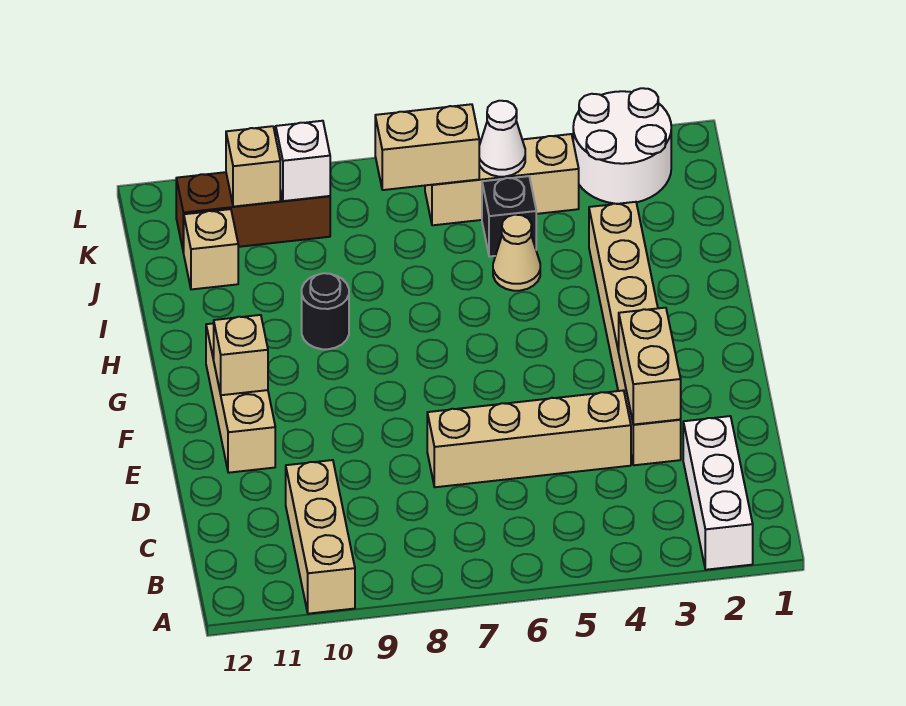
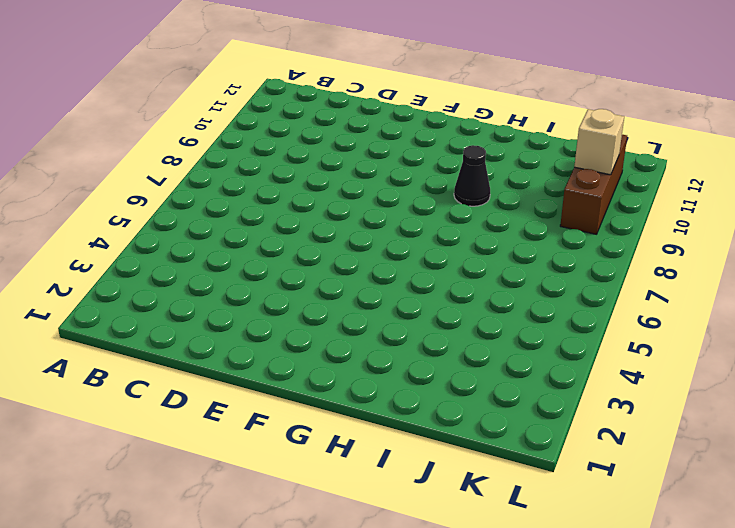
black cone H9 level 1 -> black round brick H9 level 1
none -> white brick A2:C2 level 1
none -> tan brick A10:C10 level 1
none -> tan brick D3:I3 level 1

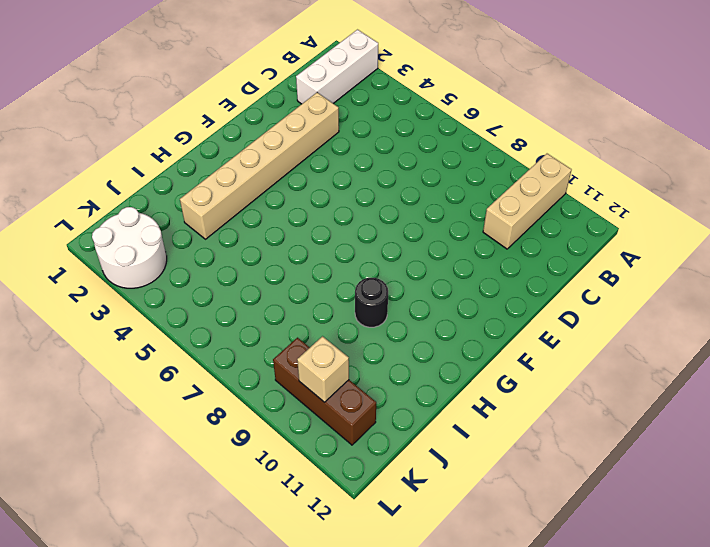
none -> tan brick D4:D7 level 1
none -> tan brick E11:G11 level 1
none -> tan cone I5 level 1

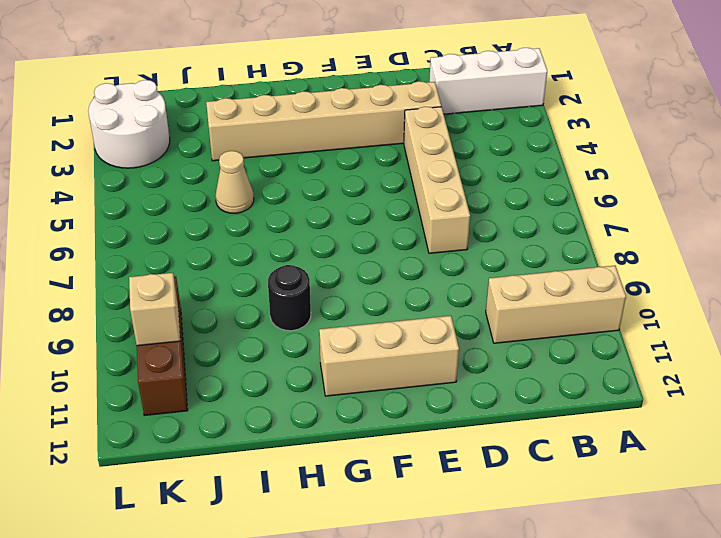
none -> black brick J5 level 1
none -> tan brick J11 level 1
none -> tan brick K4:K6 level 1

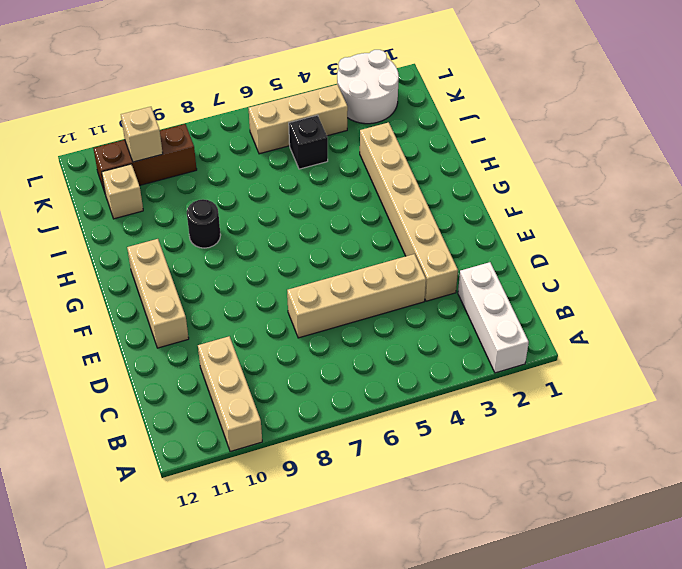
none -> tan cone I5 level 1
none -> tan brick D3:E3 level 2
none -> tan brick F11 level 2

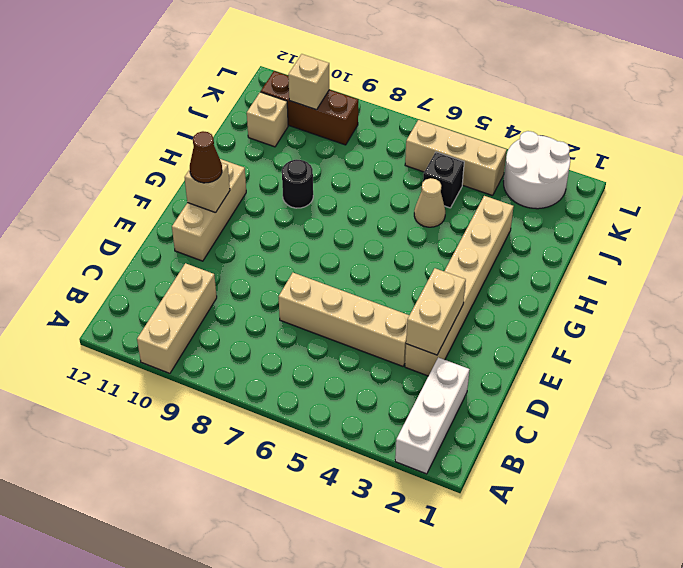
brown cone F11 level 3 -> none
none -> white cone K5 level 2
none -> tan brick K6:K7 level 2
none -> white brick K9 level 2

